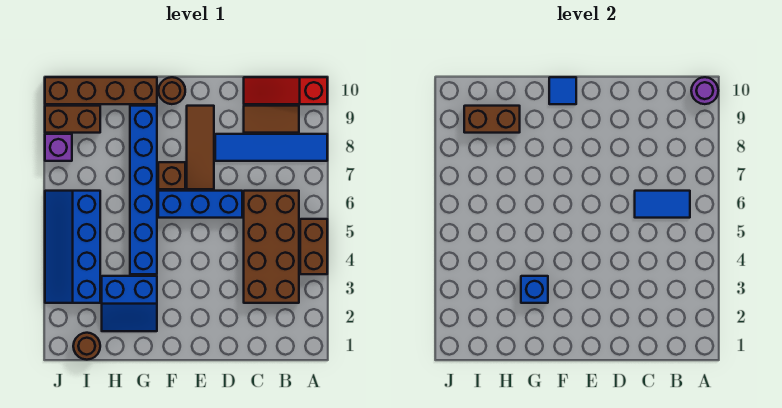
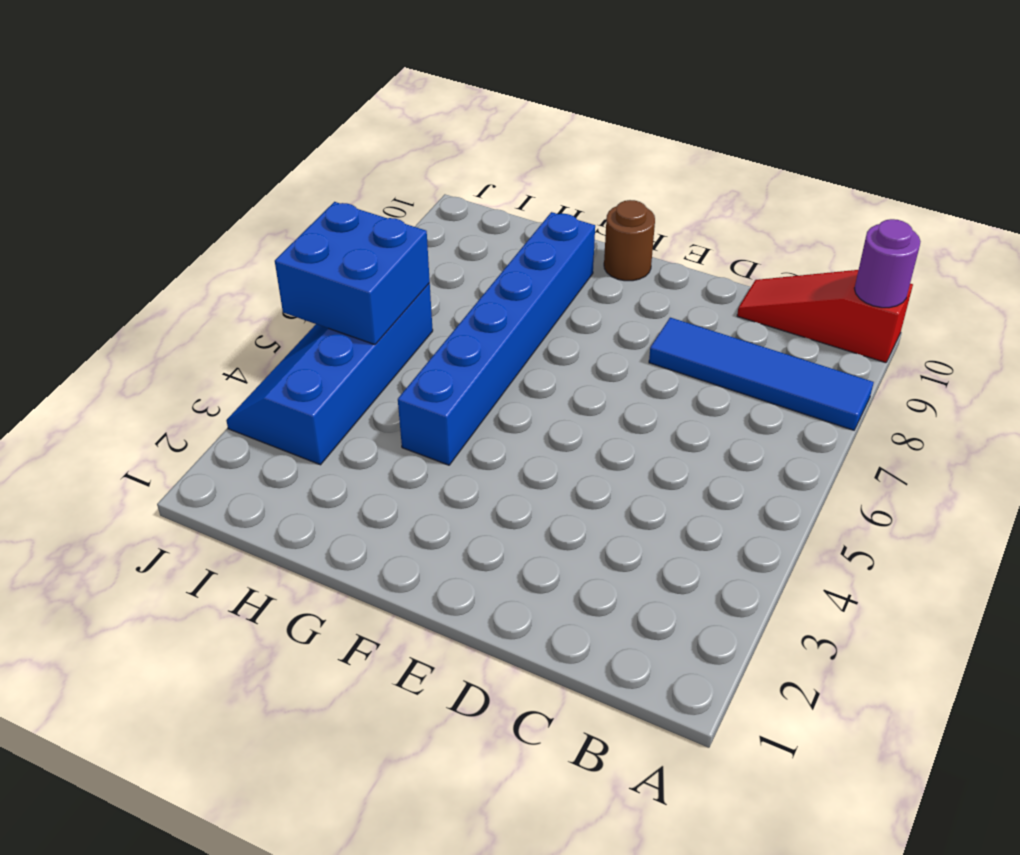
blue brick I5:J6 level 2 -> none
none -> brown brick A4:A5 level 1
none -> brown brick B3:C6 level 1
none -> brown tile B9:C9 level 1

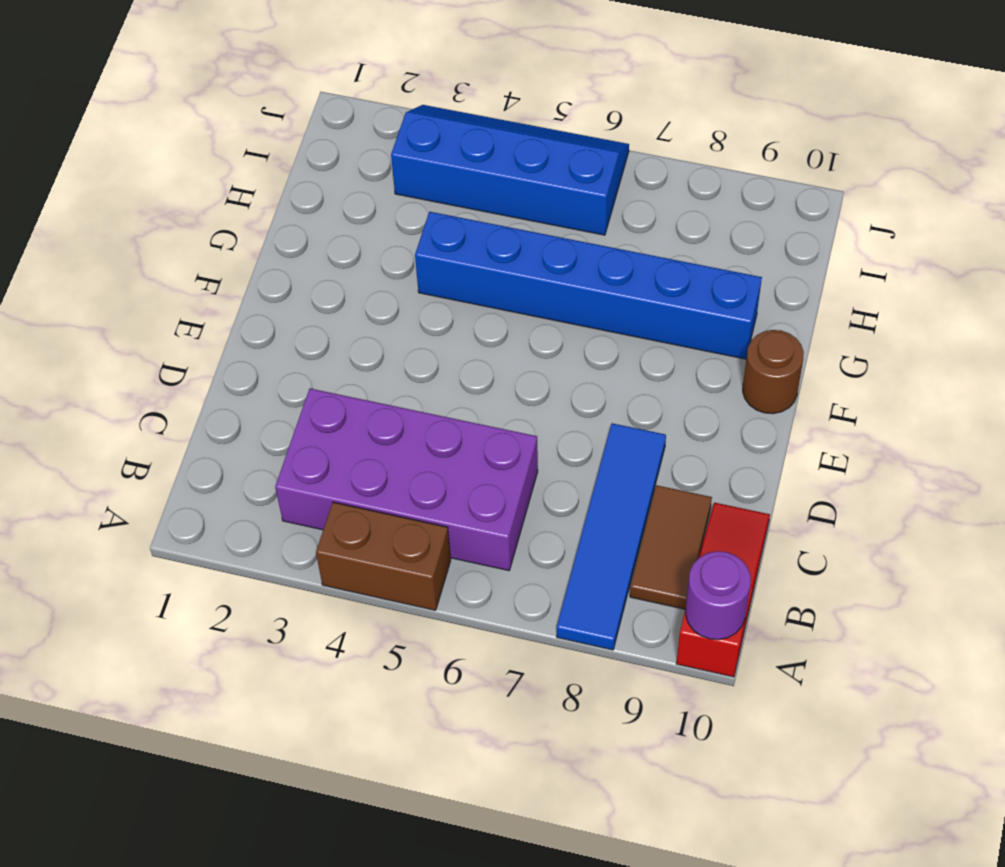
purple brick B3:C6 level 1 -> brown brick B3:C6 level 1
none -> blue brick D6:F6 level 1
none -> brown tile E7:E9 level 1
none -> brown brick F7 level 1

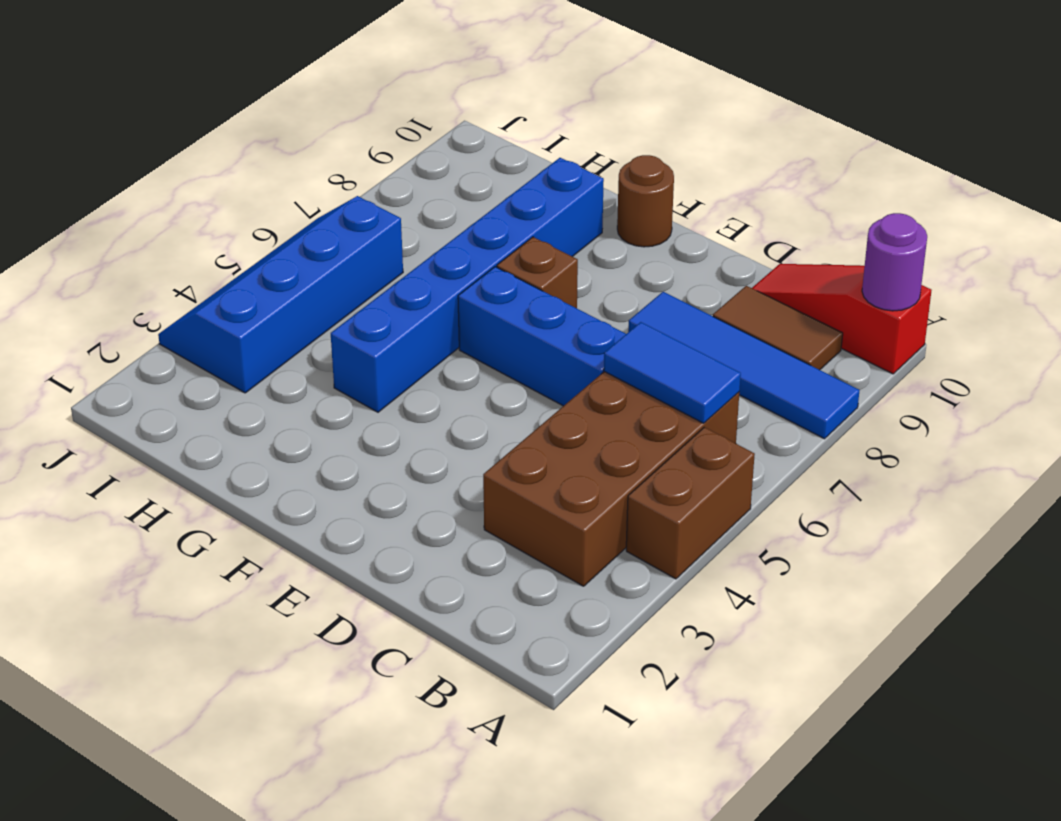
none -> brown tile E7:E9 level 1
none -> blue slope G2:H3 level 1 top 3
none -> brown brick G10:J10 level 1

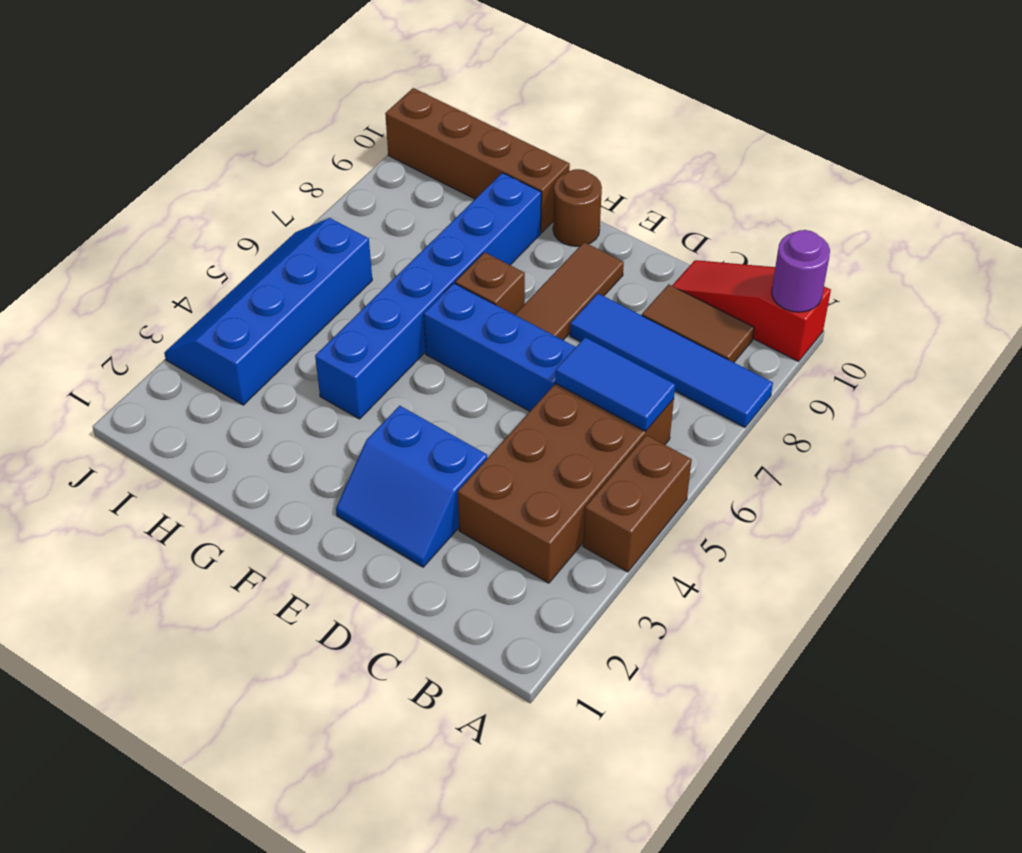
blue slope D2:E3 level 1 top 3 -> blue slope G2:H3 level 1 top 3
none -> brown round brick I1 level 1
none -> brown brick I9:J9 level 1
none -> purple brick J8 level 1

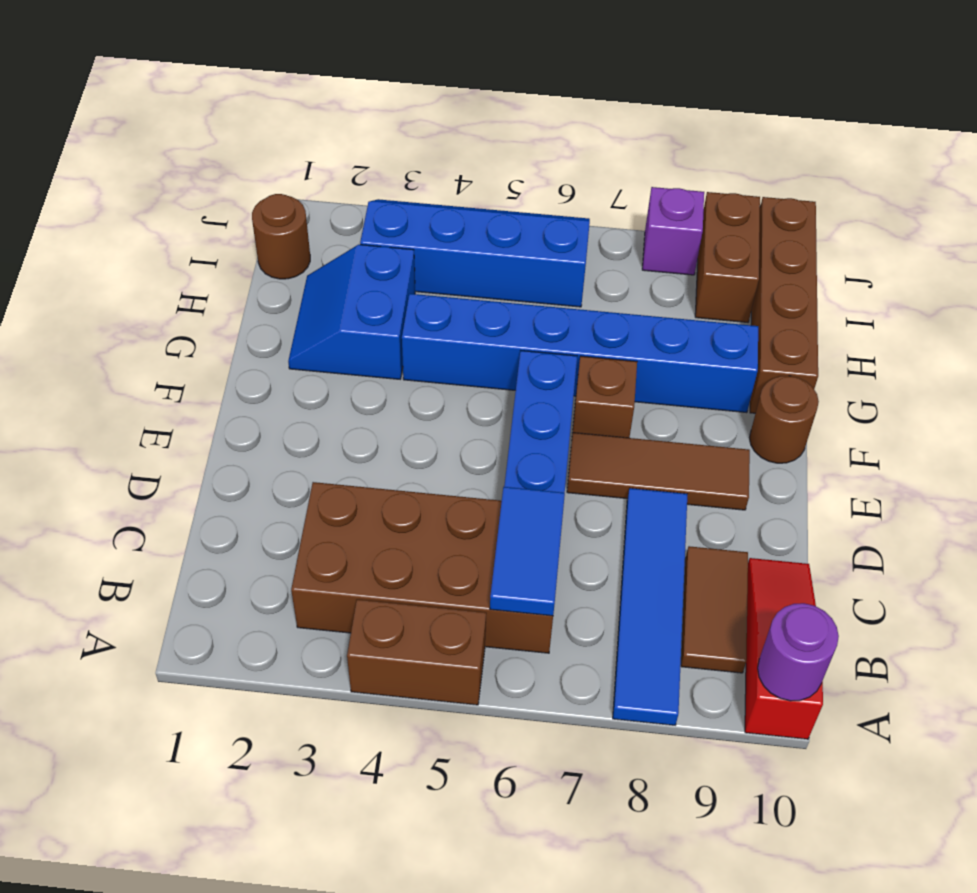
none -> blue tile F10 level 2
none -> blue brick G3 level 2
none -> brown brick H9:I9 level 2

